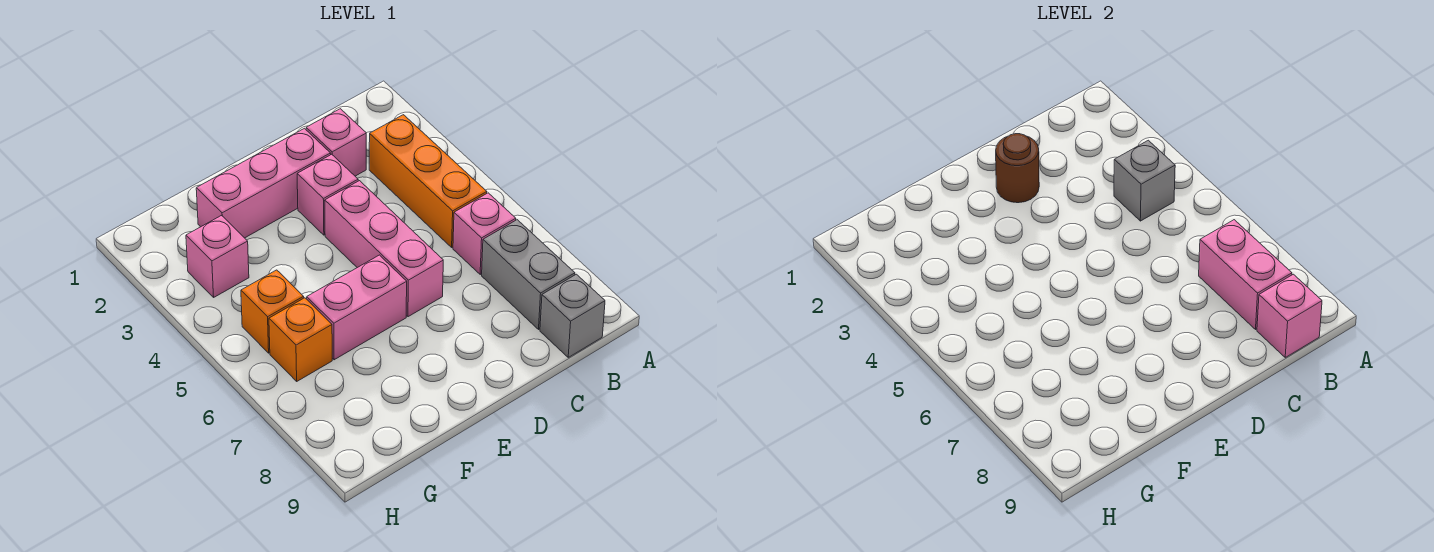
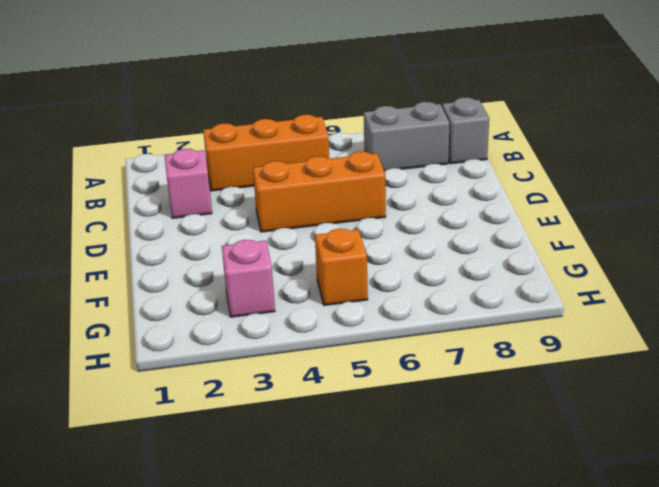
orange brick D4:D6 level 1 -> pink brick D4:D6 level 1
none -> pink brick B6 level 1
none -> pink brick D2:F2 level 1
none -> pink brick D3 level 1

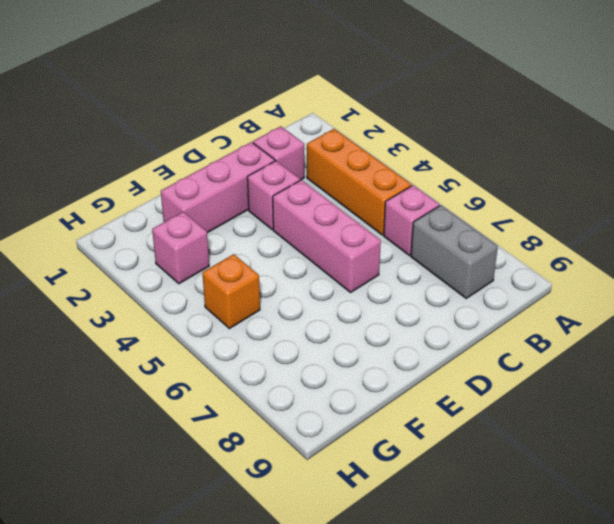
none -> grey brick B9 level 1
none -> pink brick E6:F6 level 1
none -> orange brick G6 level 1

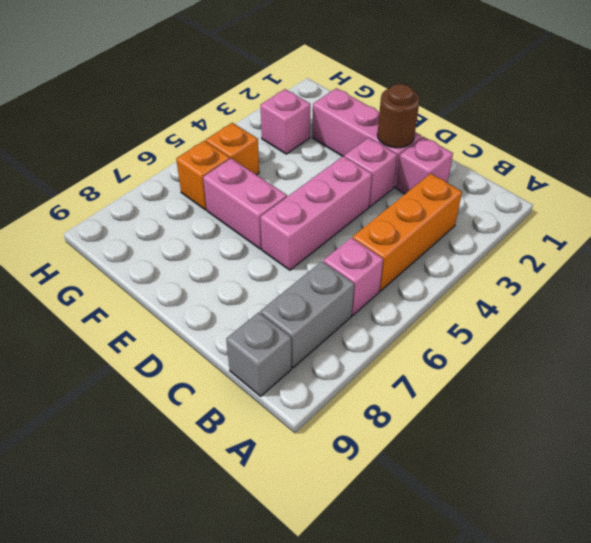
none -> grey brick B4 level 2
none -> pink brick B7:B8 level 2
none -> pink brick B9 level 2

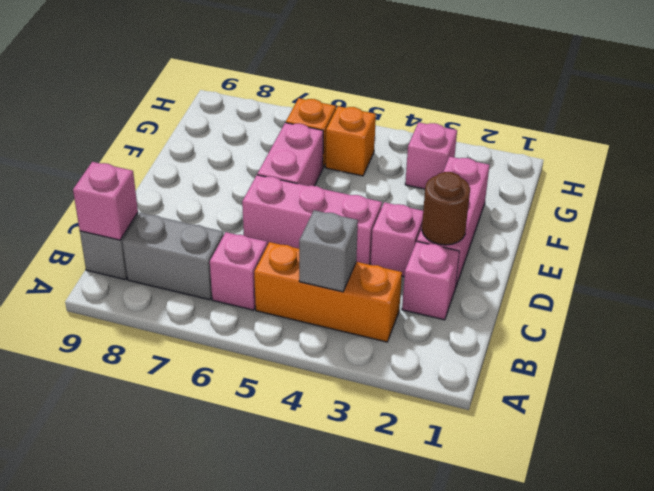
none -> pink brick B7:B8 level 2

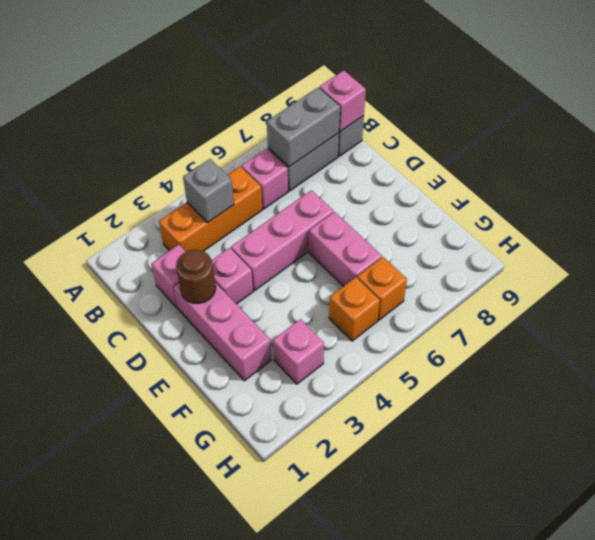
grey brick B7:B8 level 2 -> pink brick B7:B8 level 2

